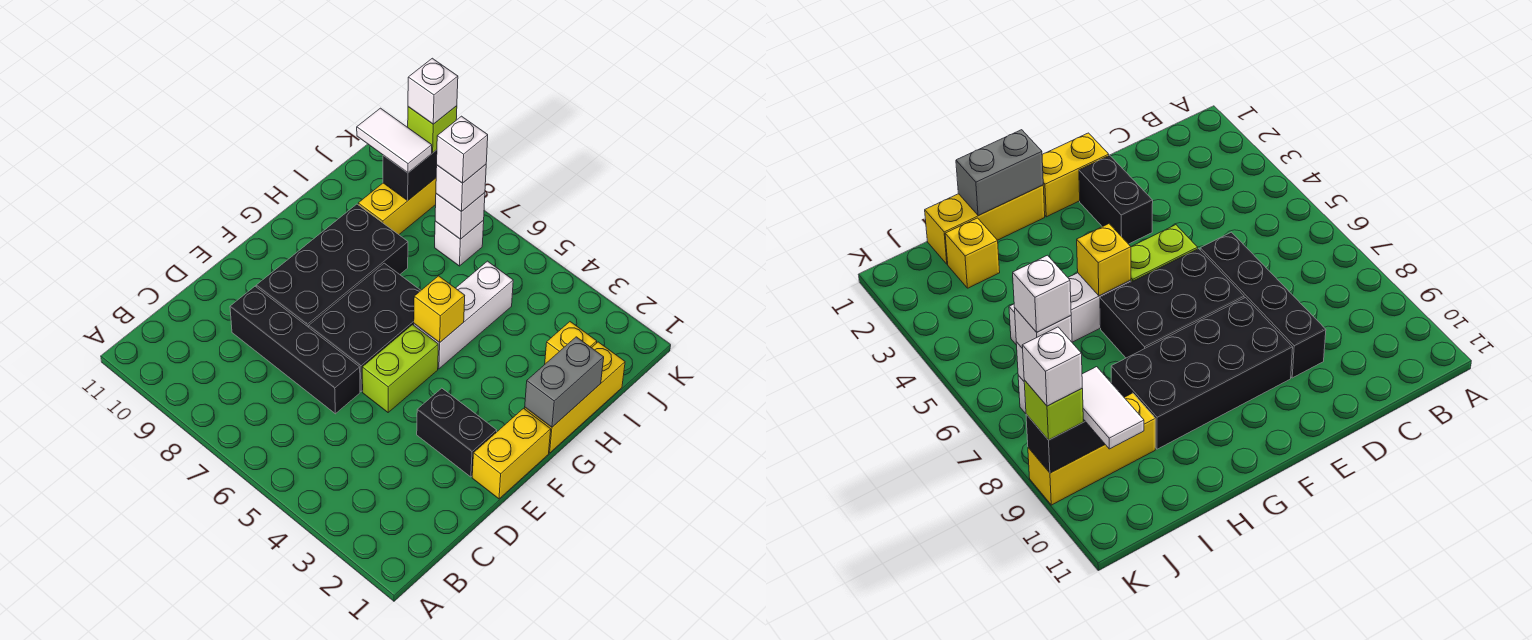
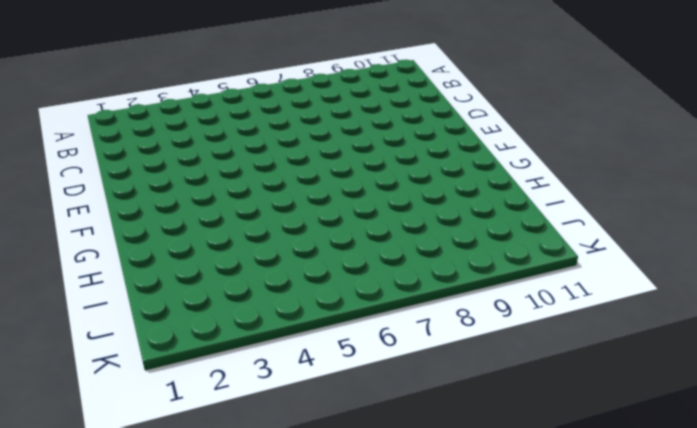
none -> black brick D6:D9 level 1
none -> yellow brick E1:F1 level 1
none -> black brick E2:E3 level 1

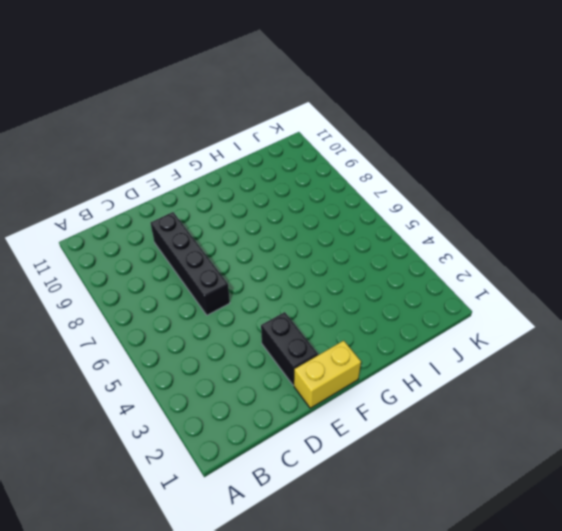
none -> lime brick E5:F5 level 1
none -> black brick E6:G7 level 1
none -> black brick E8:H9 level 1

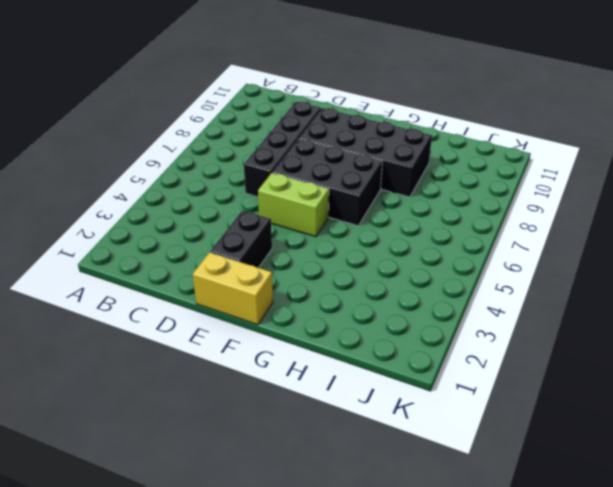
none -> yellow brick G1:I1 level 1
none -> white brick G5:I5 level 1
none -> yellow brick I2 level 1

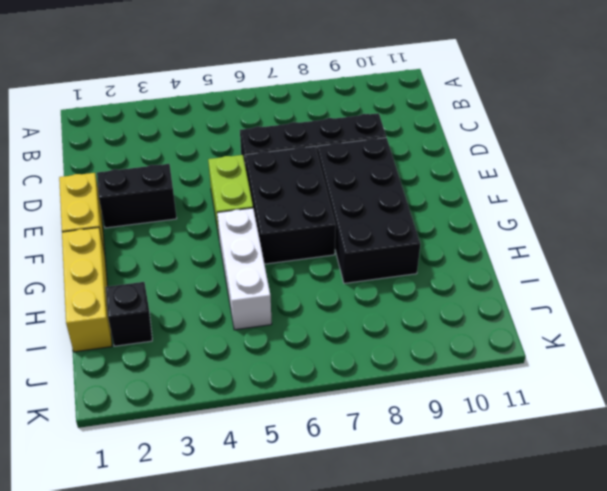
black brick I2 level 1 -> yellow brick I2 level 1
none -> yellow brick I9:K9 level 1
none -> white brick J7 level 1
none -> grey brick G1:H1 level 2

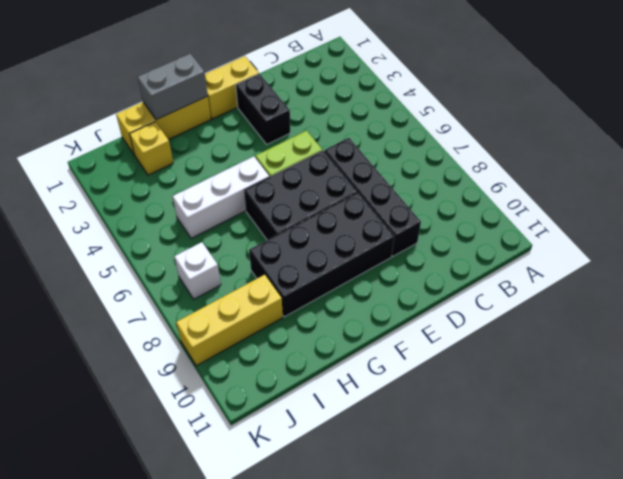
none -> yellow brick G5 level 2
none -> white brick J7 level 2
none -> black brick J9:K9 level 2

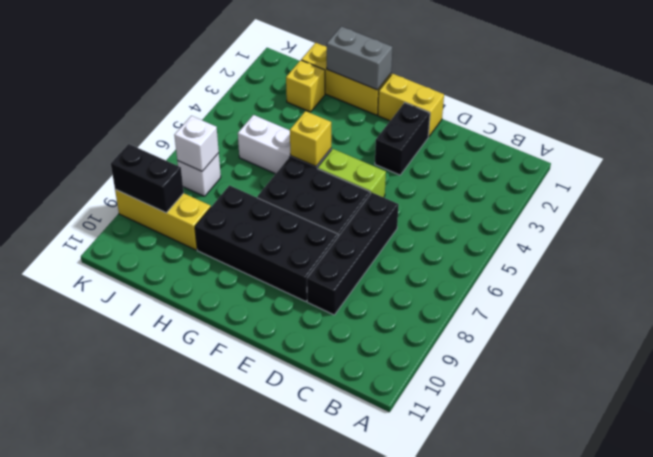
none -> white brick J7 level 3
none -> white tile J9:J10 level 3
none -> lime brick K9 level 3

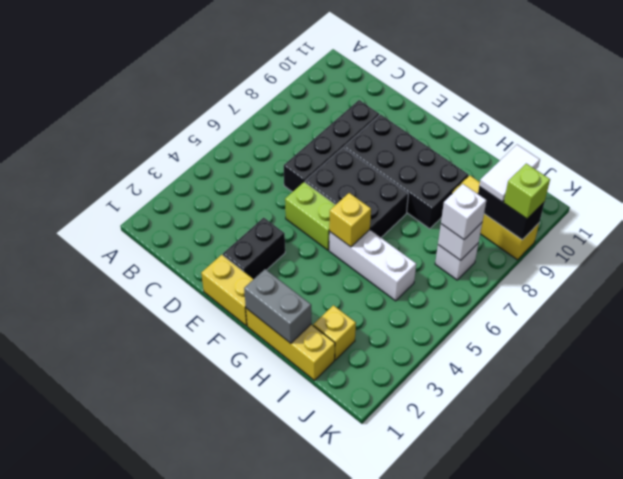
none -> white brick J7 level 4
none -> white brick K9 level 4

